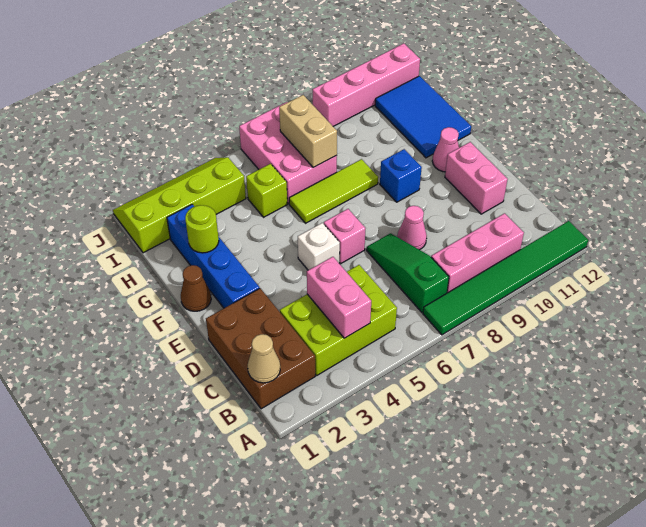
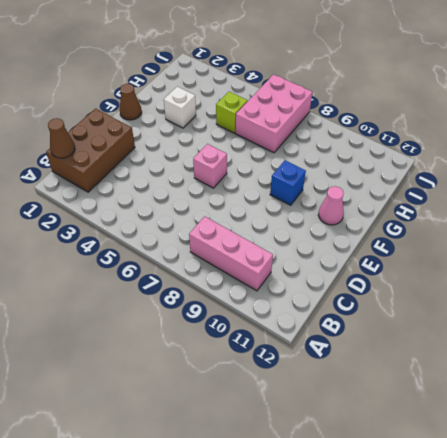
brown cone B1 level 2 -> tan cone B1 level 2
white brick G3 level 1 -> white brick E5 level 1
none -> green tile A7:A12 level 1
none -> lime brick B3:C5 level 1
none -> green slope B7:D7 level 1 top B

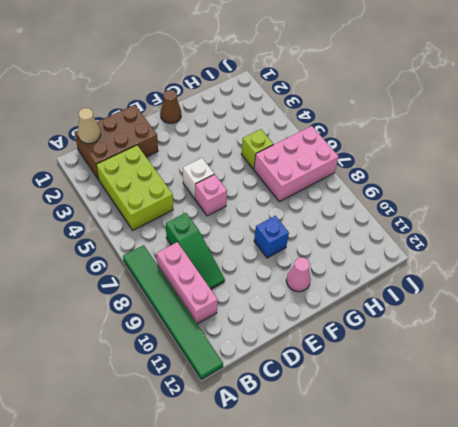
green slope C7:C9 level 1 top 7 -> green slope B7:D7 level 1 top B
none -> pink cone D8 level 1
none -> pink brick D11:E11 level 1
none -> blue brick E2:H2 level 1

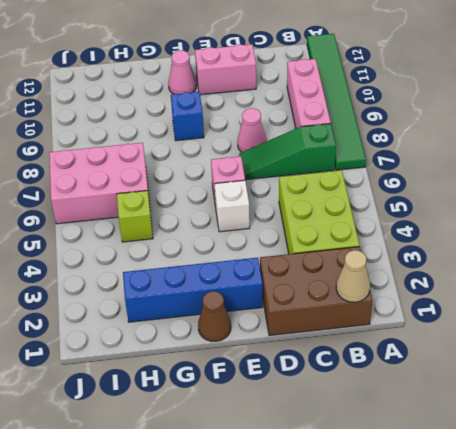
none -> lime tile G6:G8 level 1
none -> blue tile G11:I12 level 1
none -> lime slope I1:J4 level 1 top I

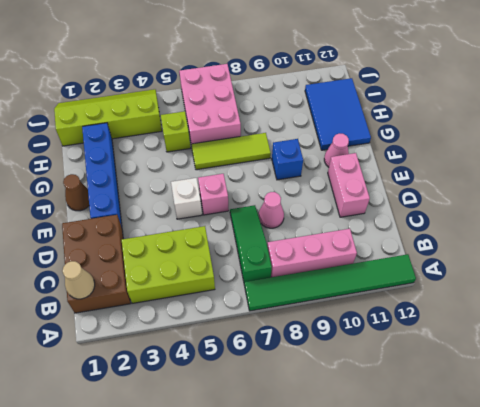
none -> pink brick J9:J12 level 1
none -> pink brick B4:C4 level 2
none -> lime round brick G2 level 2

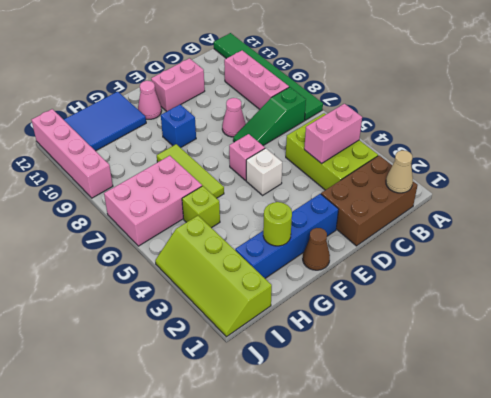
none -> tan brick H7:I7 level 2

